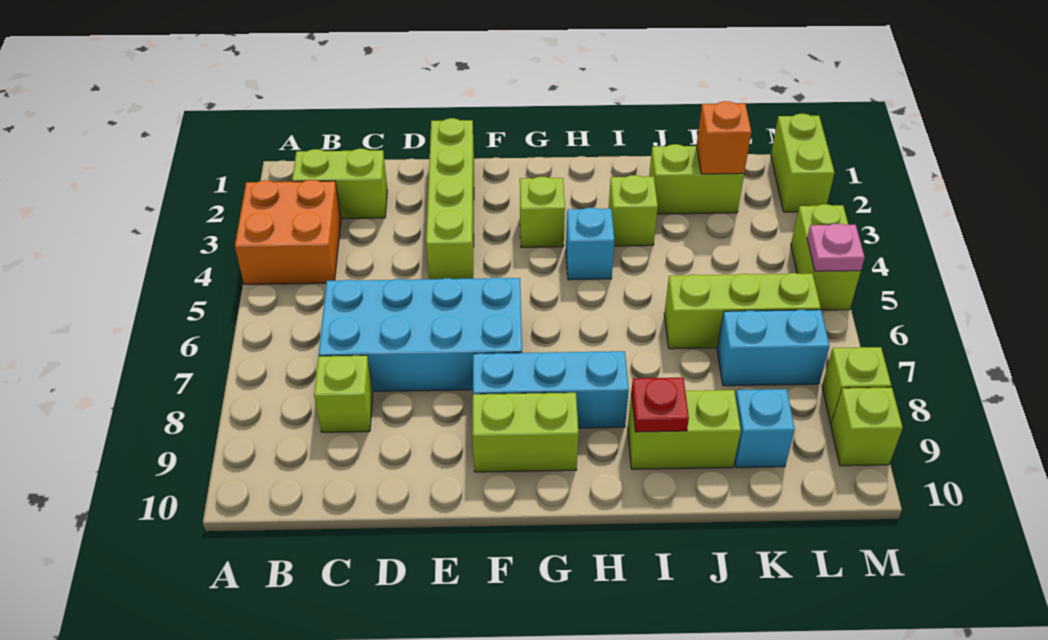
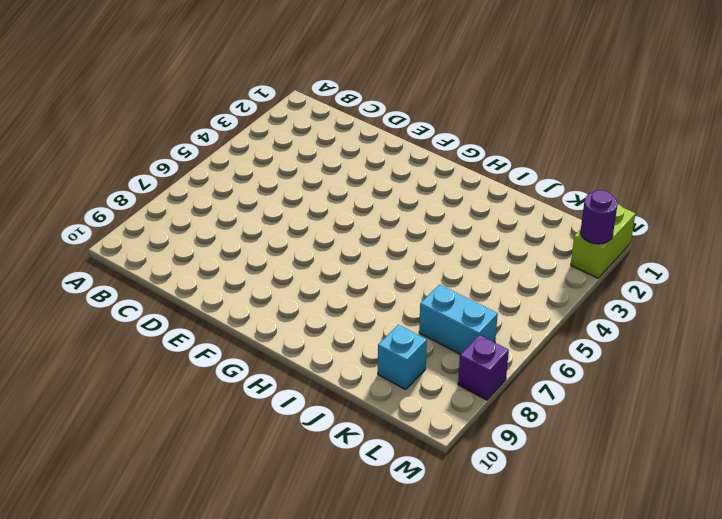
purple round brick M2 level 2 -> none
purple brick M8 level 1 -> lime brick M8 level 1
none -> orange brick A3:B4 level 1
none -> lime brick B2:C2 level 1
none -> cyan brick C6:F7 level 1

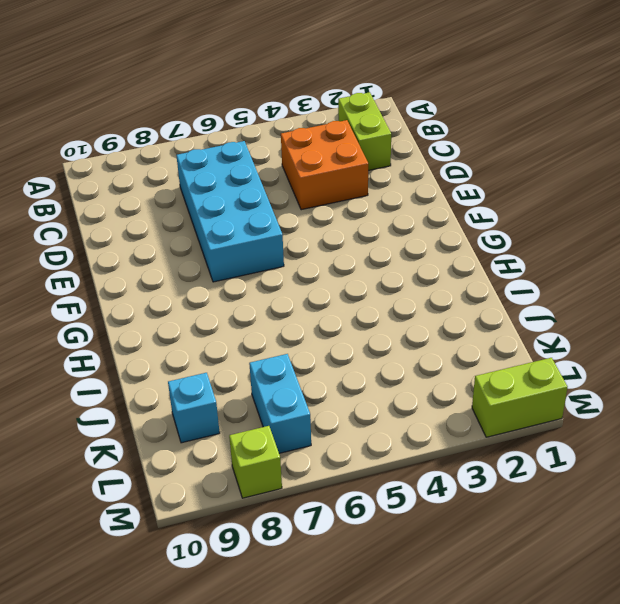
orange brick C3:D4 level 1 -> orange brick A3:B4 level 1
none -> lime brick C8 level 1
none -> lime brick E1:E4 level 1
none -> cyan brick F8:H8 level 1

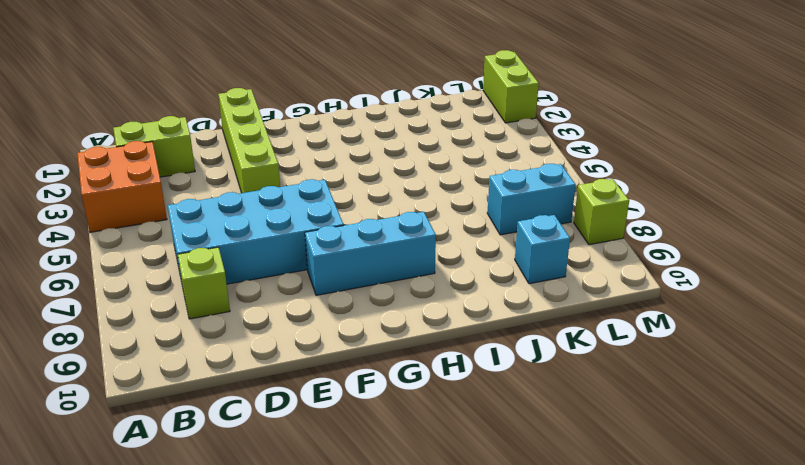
none -> lime brick F9:G9 level 1
none -> lime brick G3 level 1
none -> cyan brick H4 level 1

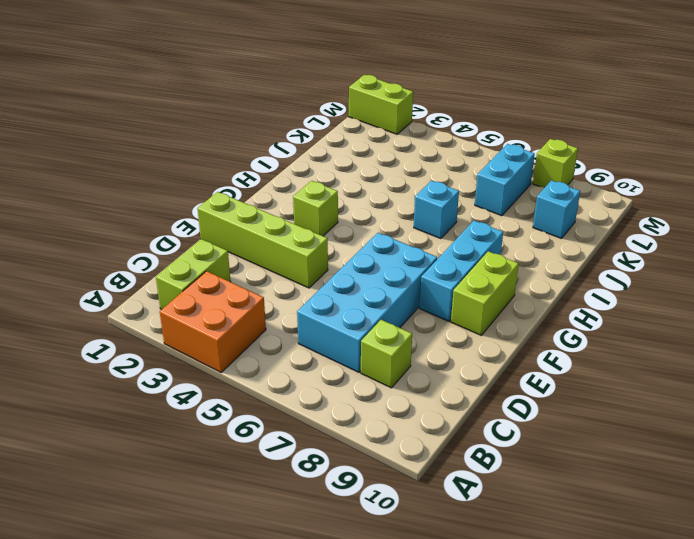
cyan brick I6 level 1 -> cyan brick H4 level 1
none -> lime brick I3 level 1
none -> lime brick I9:J9 level 1
none -> lime brick J2:K2 level 1

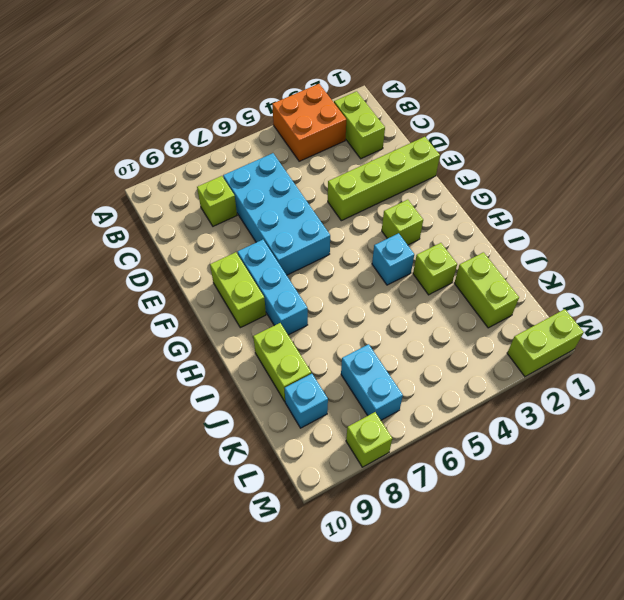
none -> lime brick J6:L6 level 1
none -> lime brick M4:M5 level 1
none -> lime brick M9 level 1

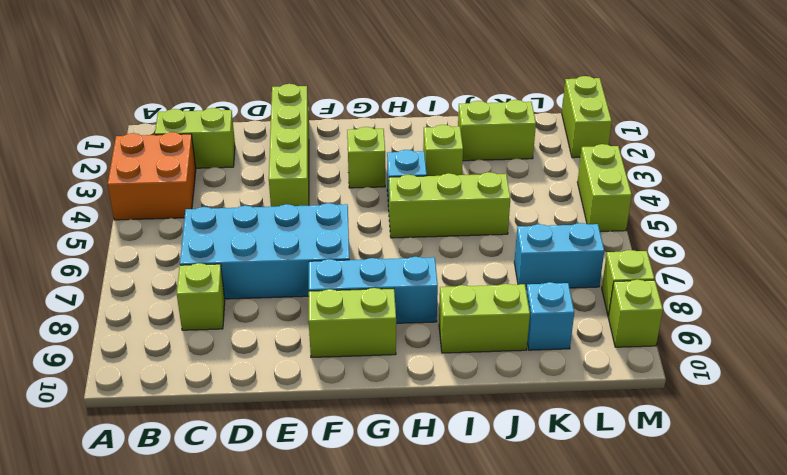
lime brick H5:J5 level 1 -> lime brick J6:L6 level 1
none -> red plate I9 level 2
none -> orange brick K2 level 2
none -> pink plate M5 level 2

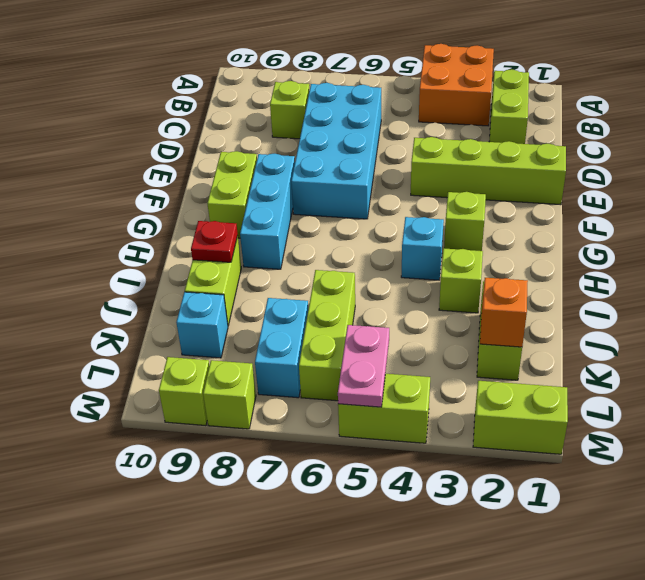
pink plate L5:M5 level 2 -> pink plate M5 level 2

